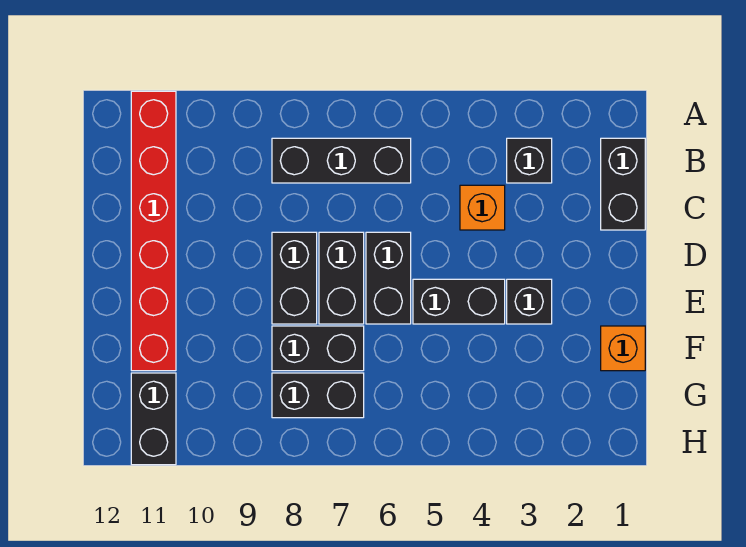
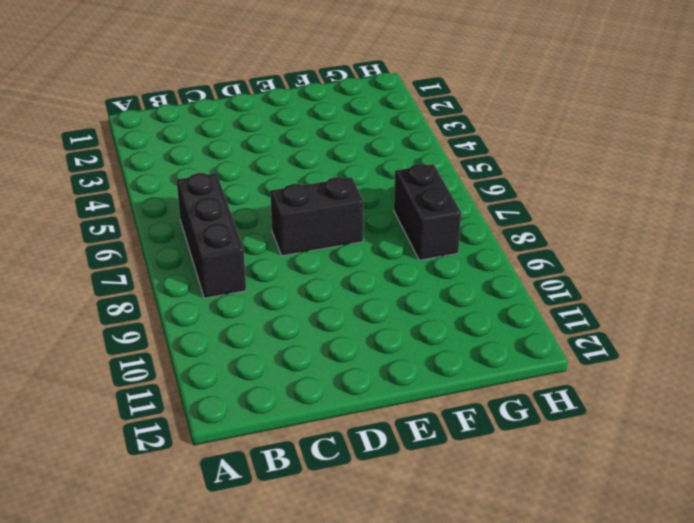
none -> red brick A11:F11 level 1
none -> black brick B1:C1 level 1
none -> black brick B3 level 1

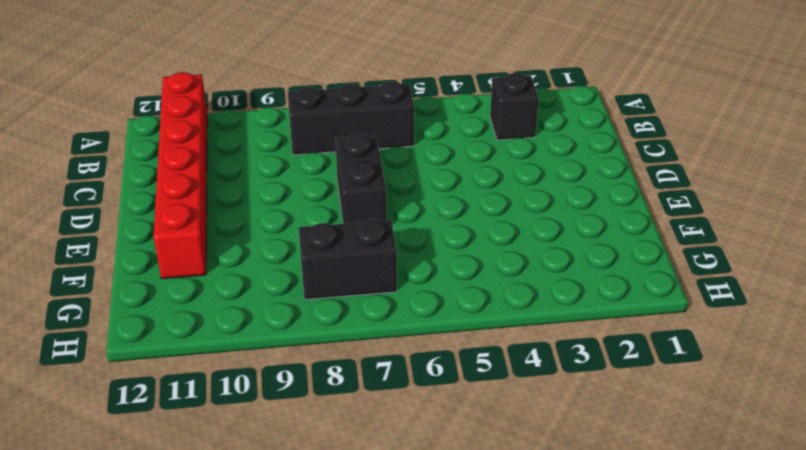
none -> black brick B1:C1 level 1
none -> orange brick C4 level 1
none -> black brick D6:E6 level 1

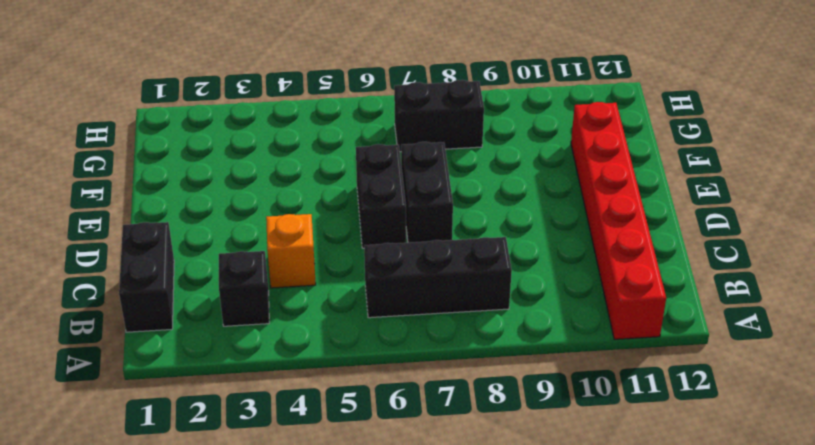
none -> black brick D8:E8 level 1
none -> black brick E3 level 1
none -> black brick E4:E5 level 1

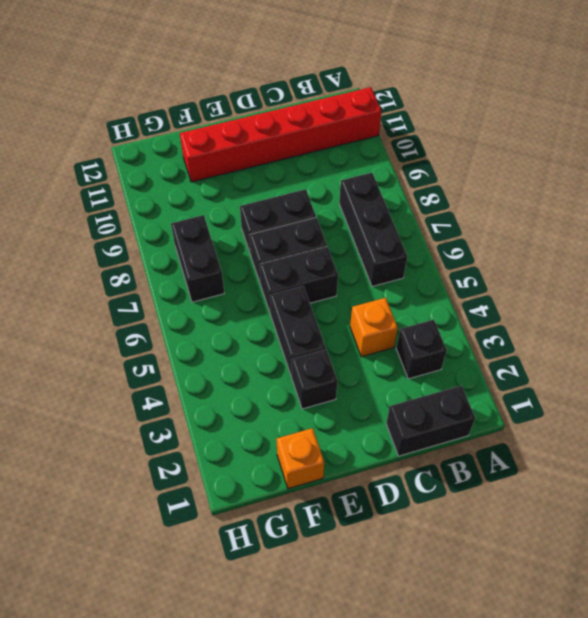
none -> black brick F7:F8 level 1
none -> black brick G11:H11 level 1

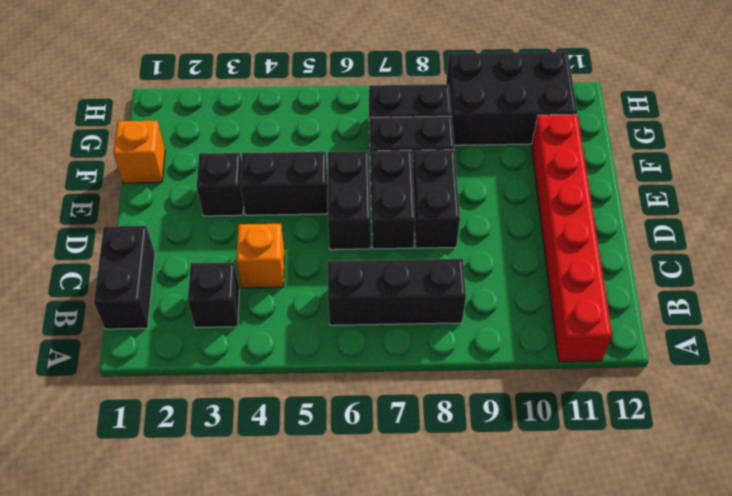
black brick G9:H11 level 1 -> black brick G11:H11 level 1

